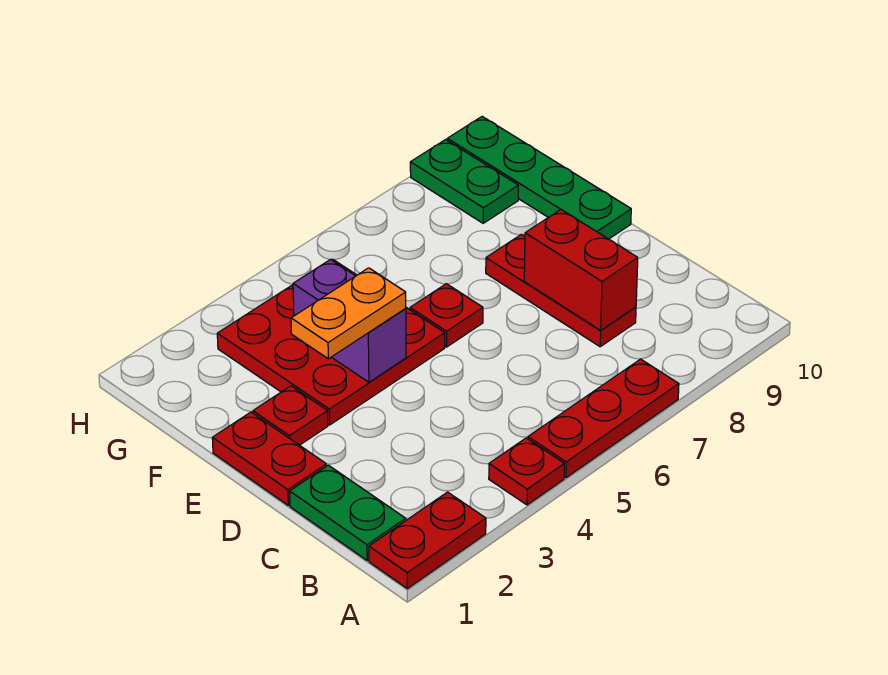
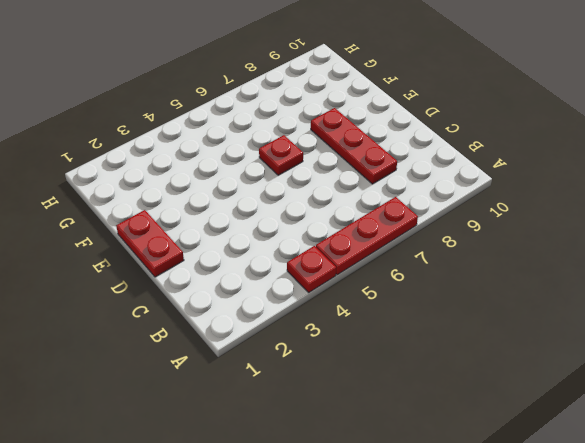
none -> red plate A1:A2 level 1
none -> green plate B1:C1 level 1
none -> red plate E2 level 1

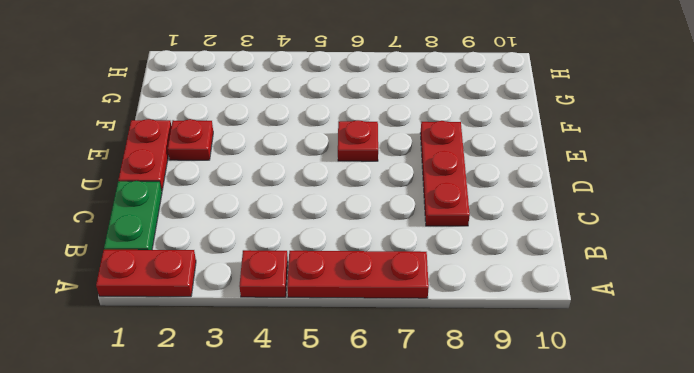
none -> red plate E3:G5 level 1
none -> green plate E10:H10 level 1
none -> green plate G9:H9 level 1

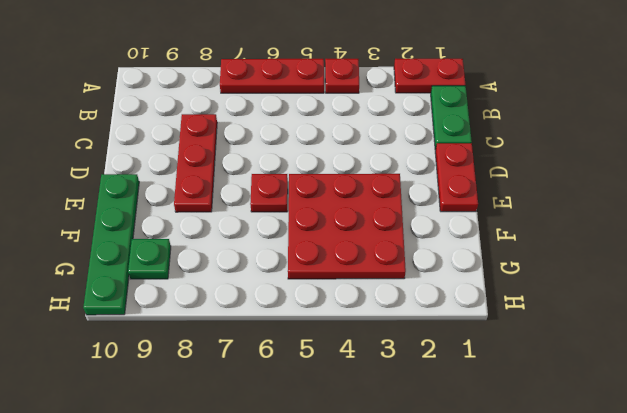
green plate G9 level 1 -> green plate G9:H9 level 1
none -> red plate E2 level 1
none -> red brick C8:D8 level 2
none -> purple brick E4:F4 level 2

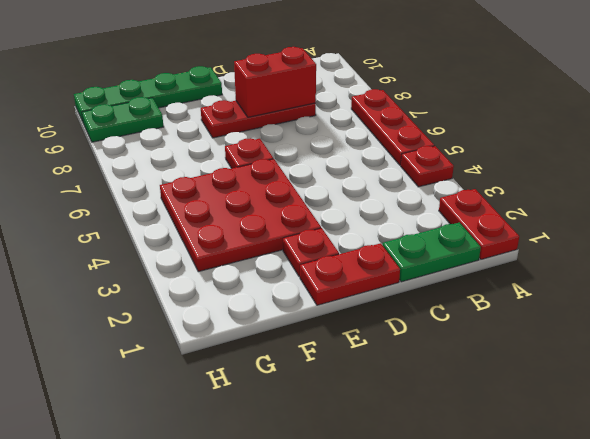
none -> purple brick E4:F4 level 2
none -> orange plate E3:E4 level 3

